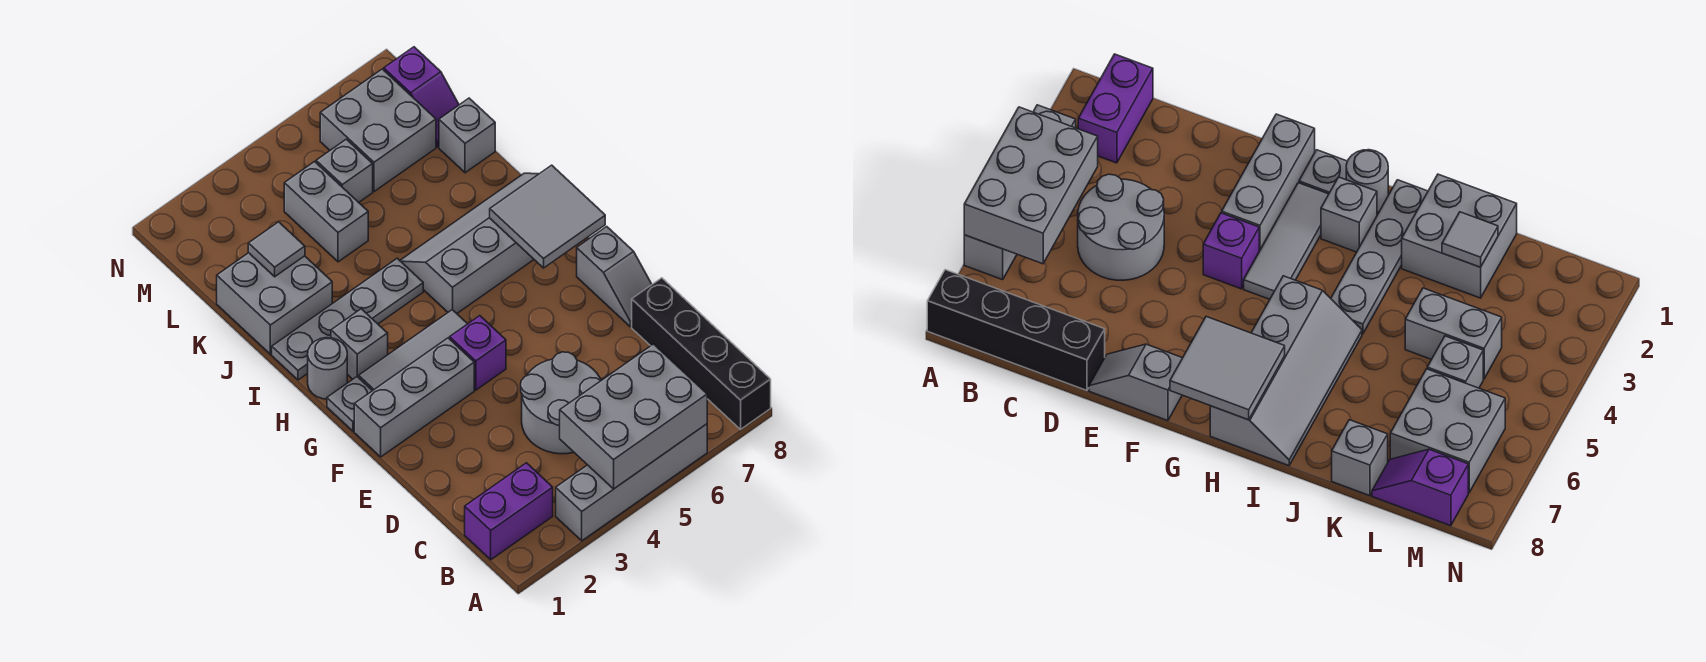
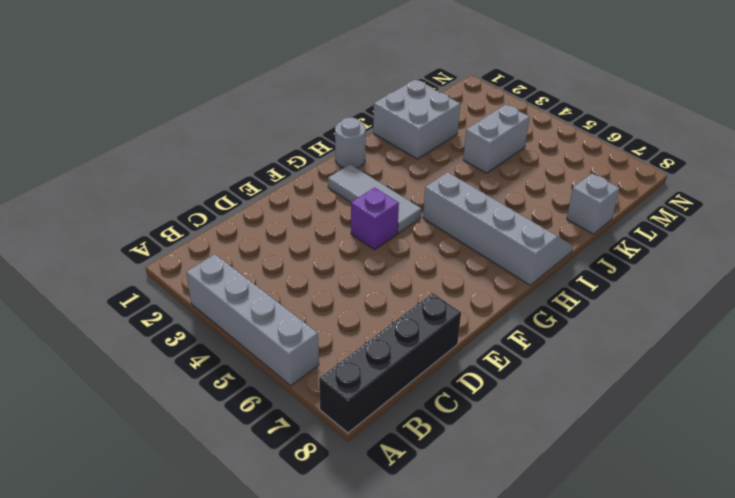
none -> purple brick B1:B2 level 1
none -> grey round brick C4:D5 level 1
none -> grey slope E8:F8 level 1 top F

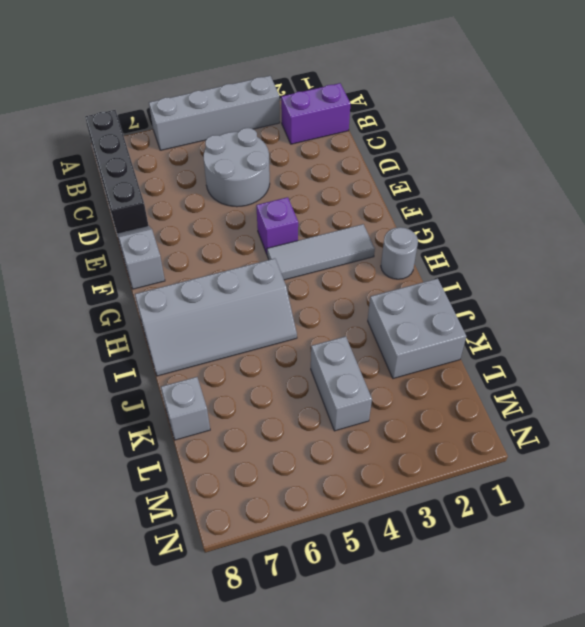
none -> grey brick F1:F3 level 1
none -> grey plate G1 level 1
none -> grey brick H2 level 1

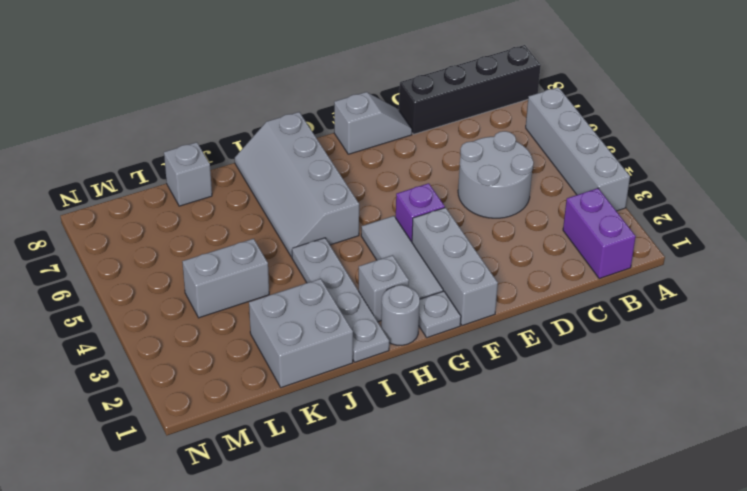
none -> grey brick L5 level 1
none -> grey brick L6:M7 level 1
none -> purple slope L8:M8 level 1 top M

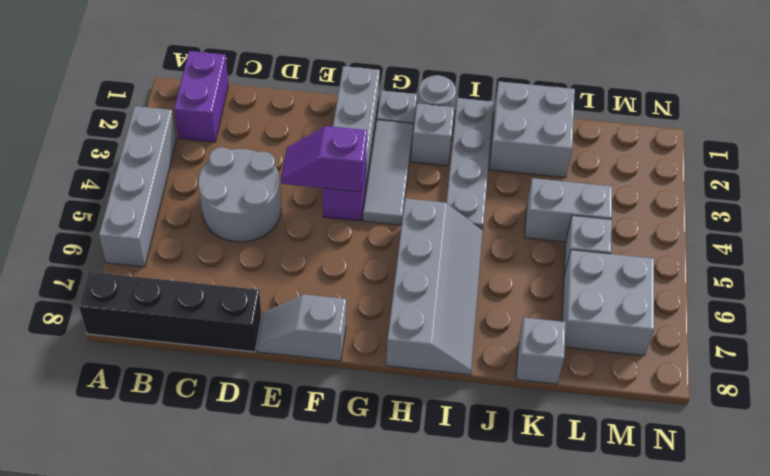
purple slope E4:F4 level 2 top F -> purple slope L8:M8 level 1 top M
none -> grey brick A4:B6 level 2
none -> grey tile G7:H8 level 2
none -> grey tile K2 level 2

